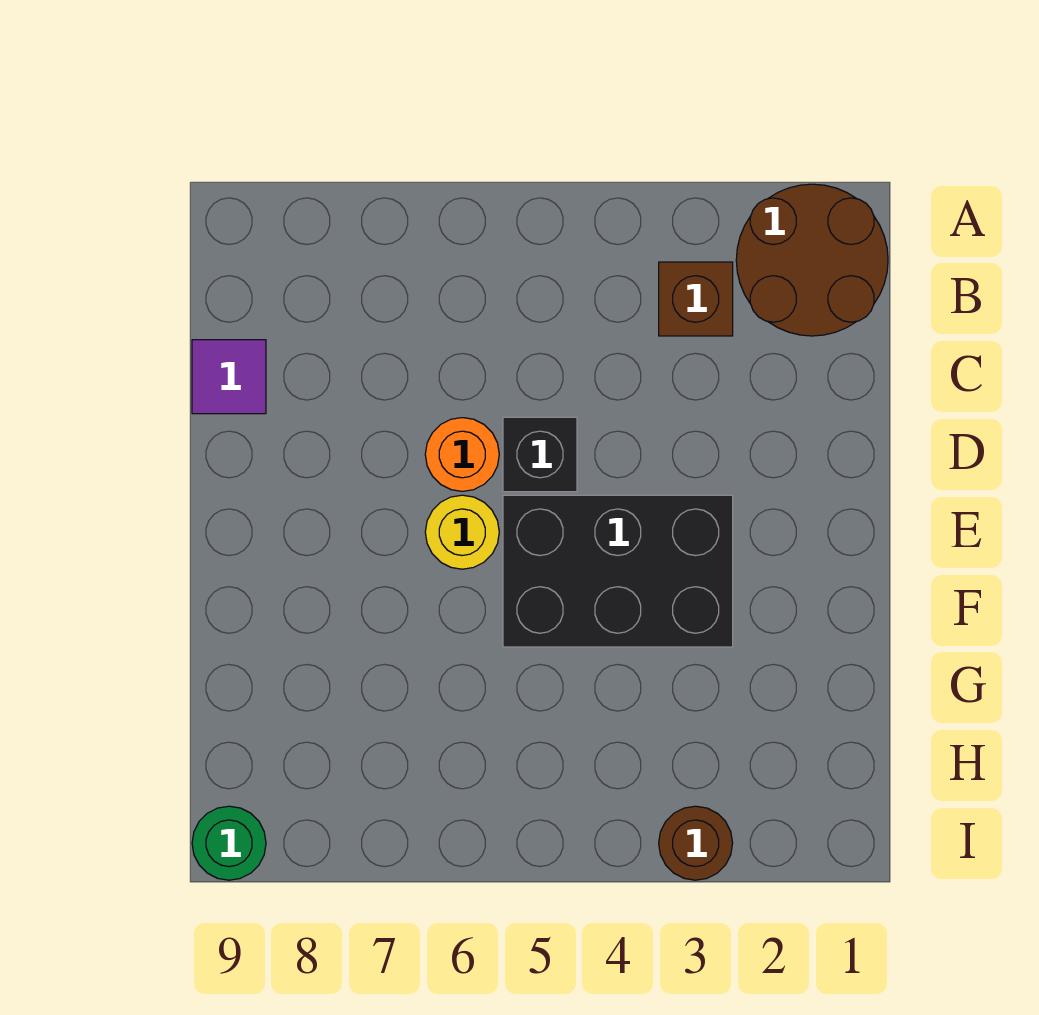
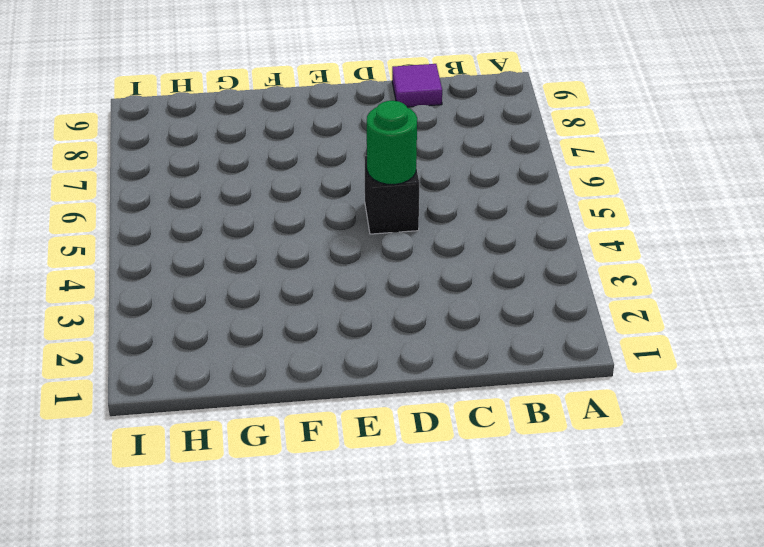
green round brick D5 level 2 -> green round brick I9 level 1
none -> brown round brick A1:B2 level 1
none -> brown brick B3 level 1

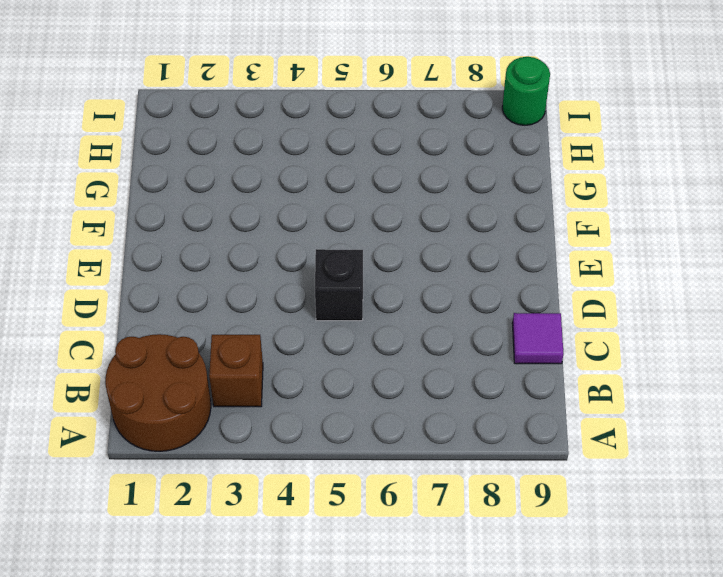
none -> orange round brick D6 level 1
none -> black brick E3:F5 level 1

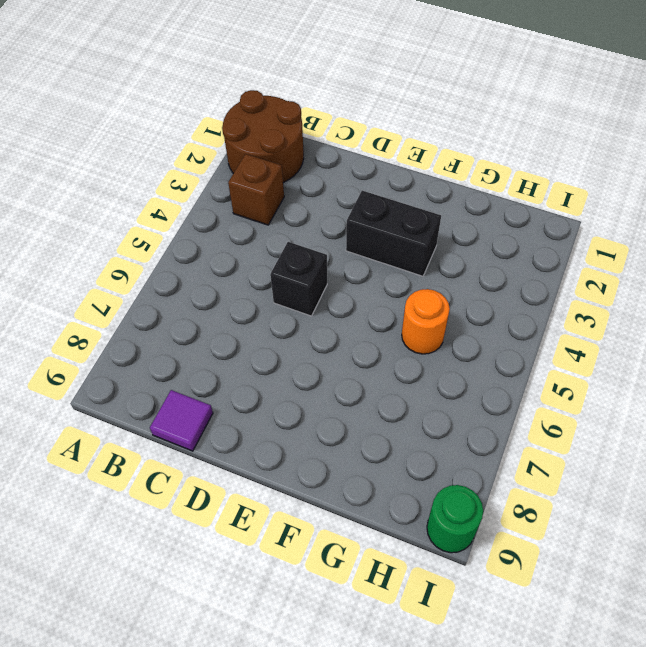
black brick E3:F3 level 1 -> black brick E3:F5 level 1
orange round brick G5 level 1 -> orange round brick D6 level 1
none -> yellow round brick E6 level 1
none -> brown round brick I3 level 1

